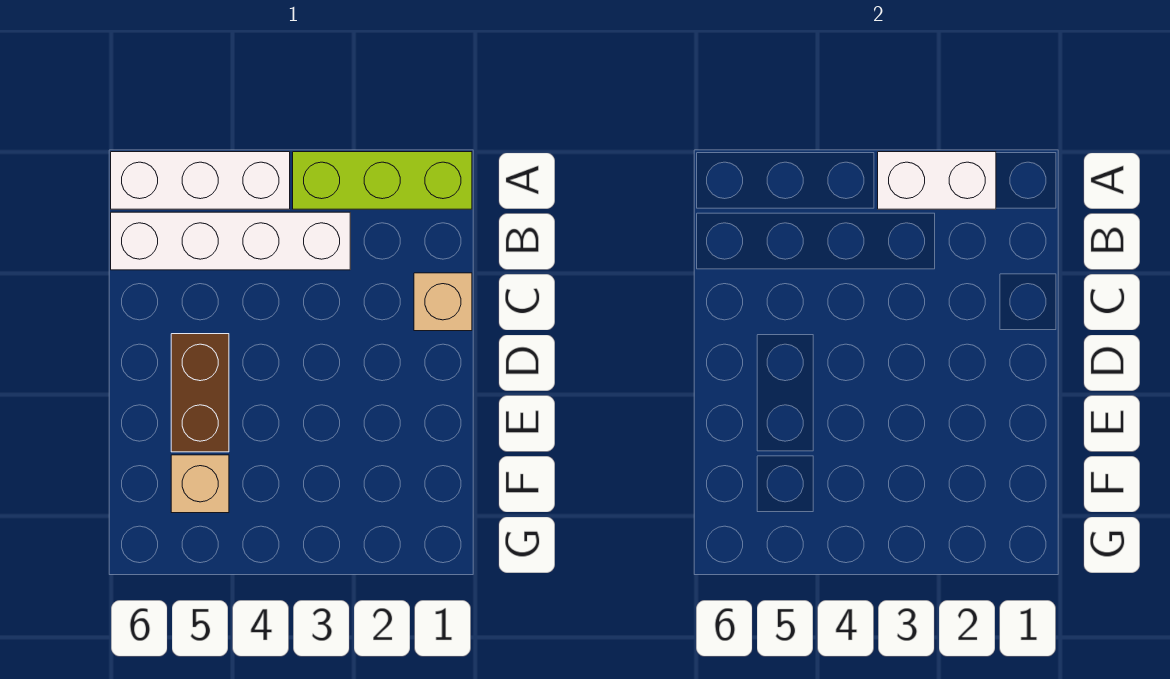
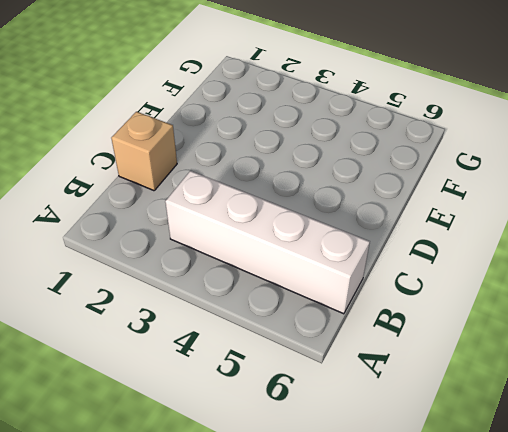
none -> lime brick A1:A3 level 1
none -> white brick A4:A6 level 1

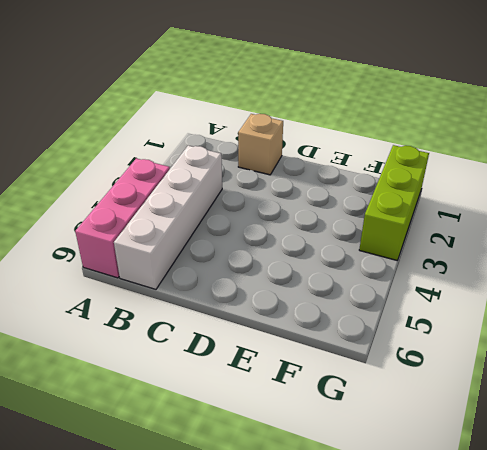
pink brick A4:A6 level 1 -> white brick A4:A6 level 1
lime brick G1:G3 level 1 -> lime brick A1:A3 level 1
none -> brown brick D5:E5 level 1
none -> tan brick F5 level 1

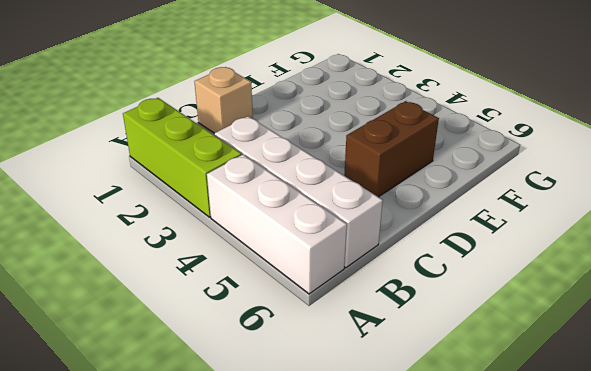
none -> tan brick F5 level 1
none -> white brick A2:A3 level 2

